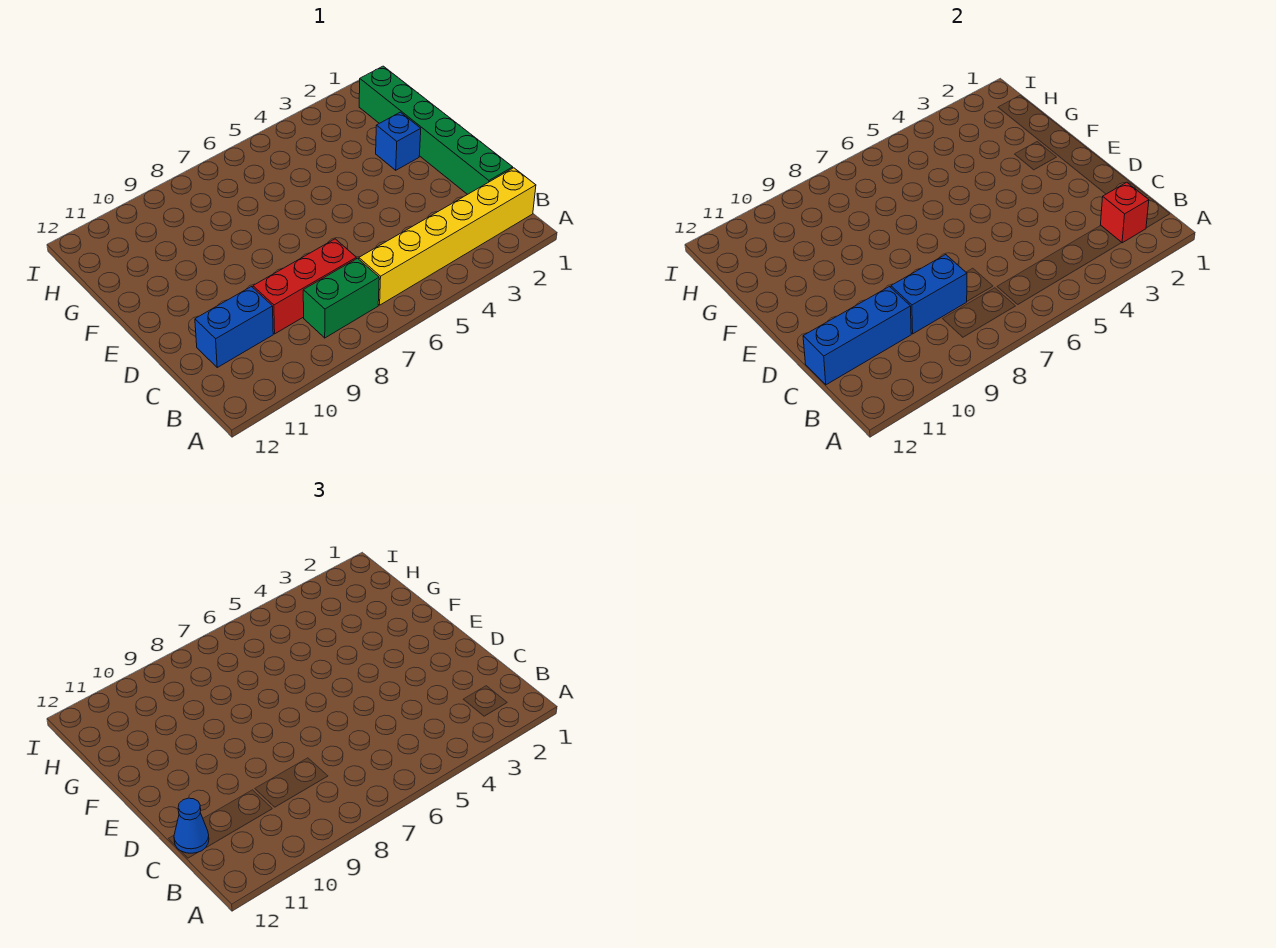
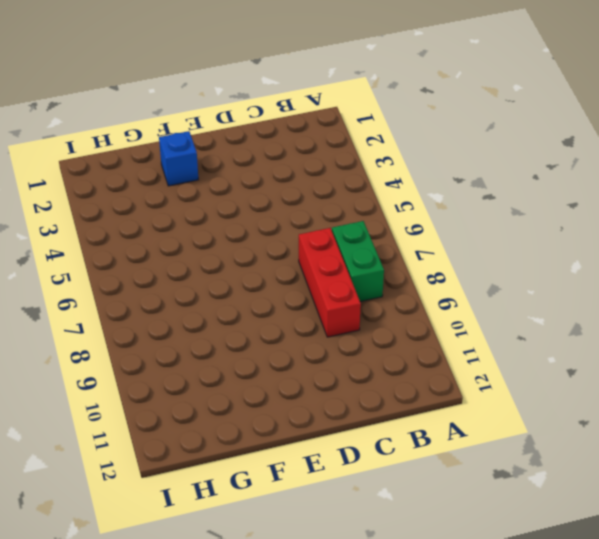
none -> yellow brick B1:B6 level 1
none -> green brick C1:H1 level 1

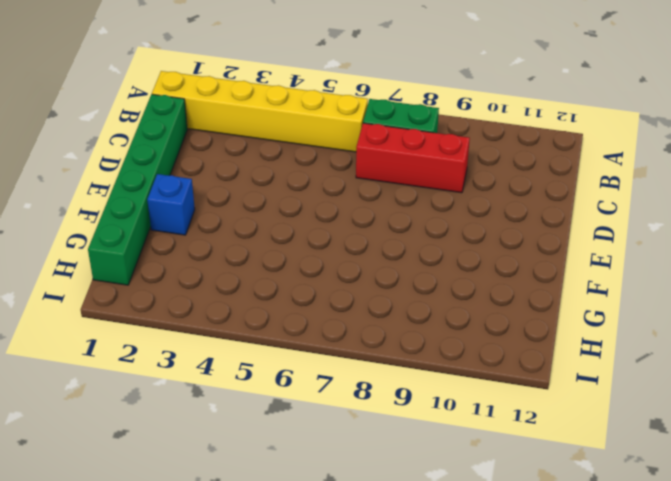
none -> blue brick C10:C11 level 1
none -> red brick B2 level 2

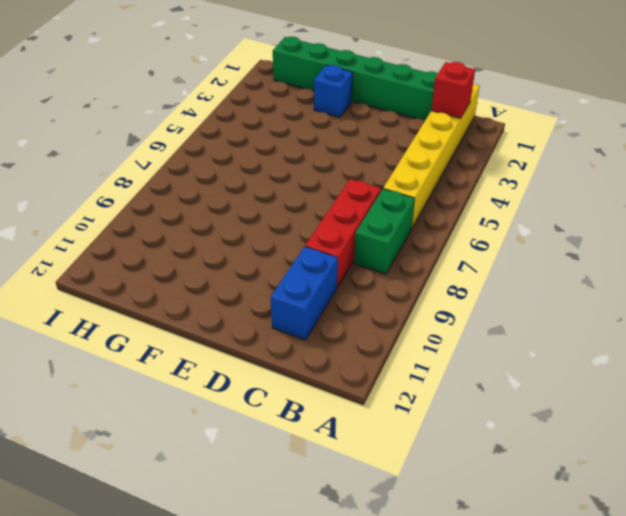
none -> blue brick C8:C9 level 2
none -> blue brick C10:C12 level 2

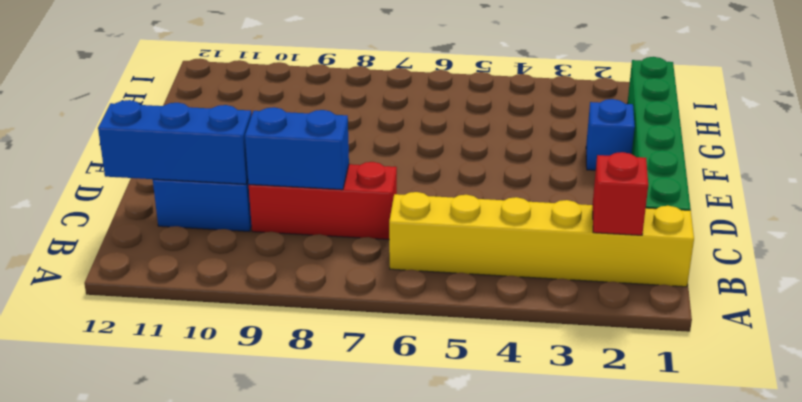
none -> green brick B7:B8 level 1
none -> blue cone C12 level 3

